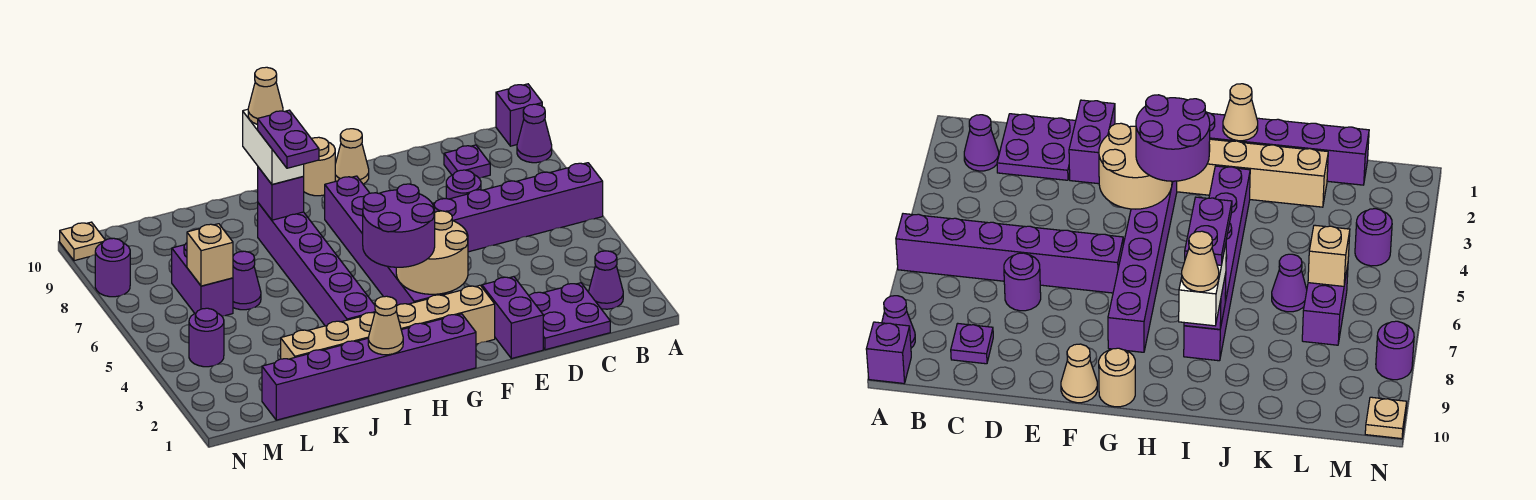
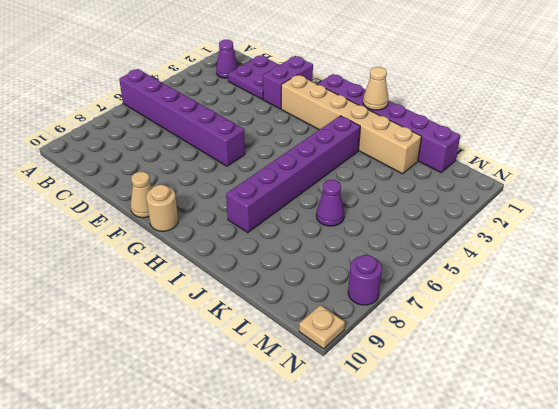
none -> purple cone A9 level 1
none -> purple brick A10 level 1
none -> purple plate C9 level 1

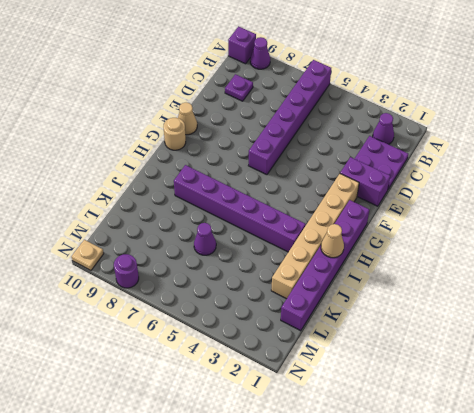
none -> purple round brick D7 level 1
none -> purple brick G3:G8 level 1
none -> purple brick L6:L7 level 1

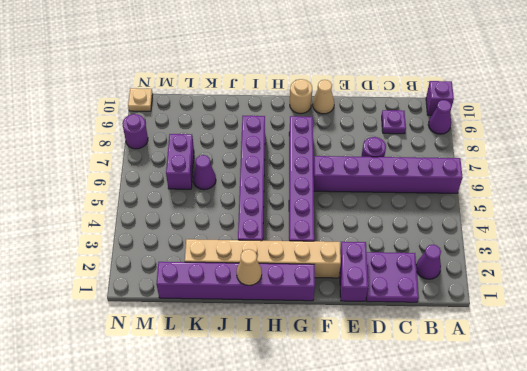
none -> purple round brick M4 level 1
none -> tan round brick F3:G4 level 2
none -> purple brick I8 level 2

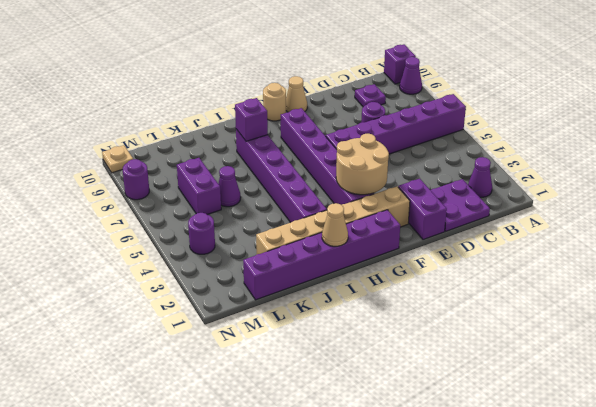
none -> tan brick L6 level 2
none -> purple round brick G3:H4 level 3
none -> white brick I8:I9 level 3

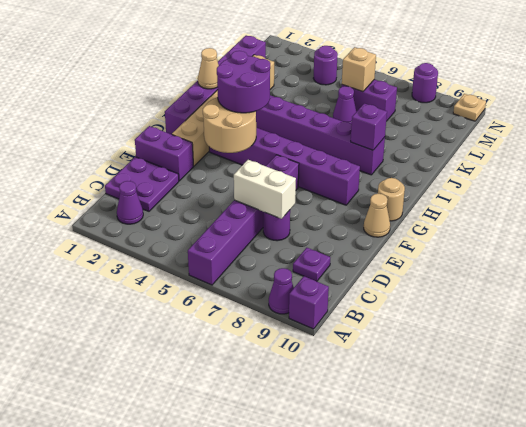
white brick D6:D7 level 2 -> white brick I8:I9 level 3
none -> purple plate I7:I8 level 4
none -> tan cone I9 level 4

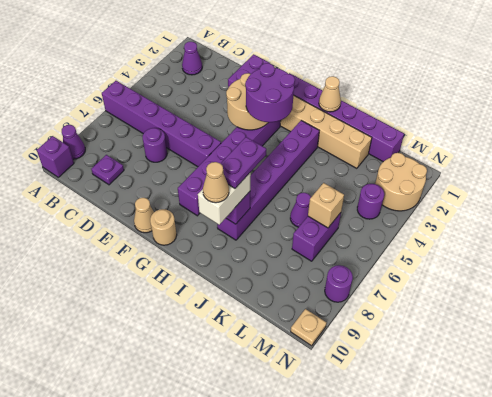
tan round brick M2:N3 level 1 -> none
none -> purple plate C1:D2 level 1

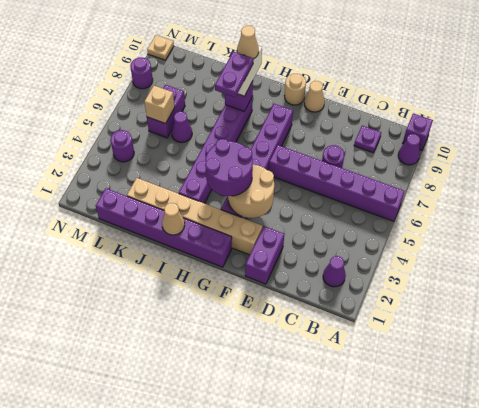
none -> purple plate C1:D2 level 1

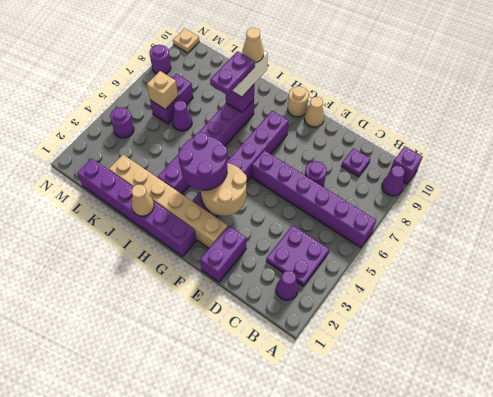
purple plate B3:C4 level 1 -> purple plate C1:D2 level 1

